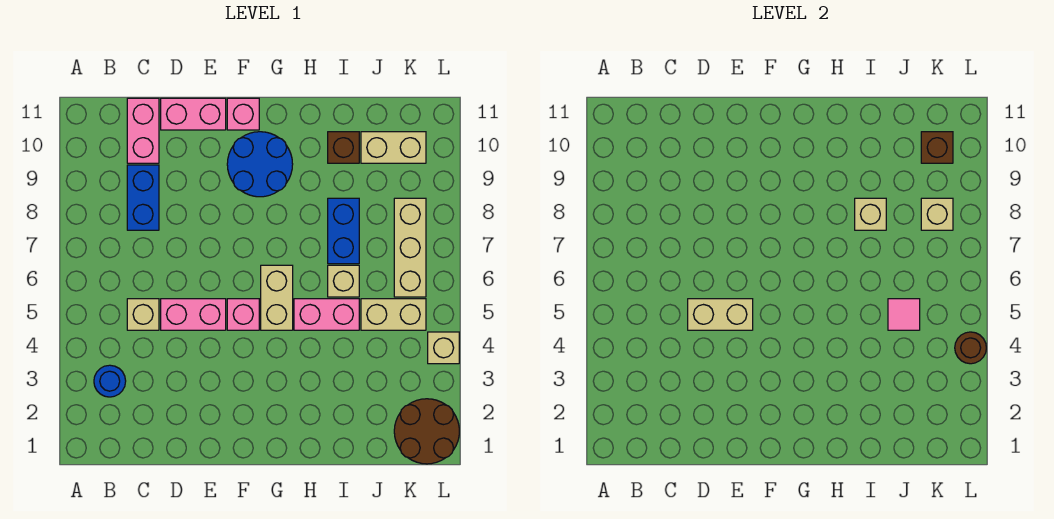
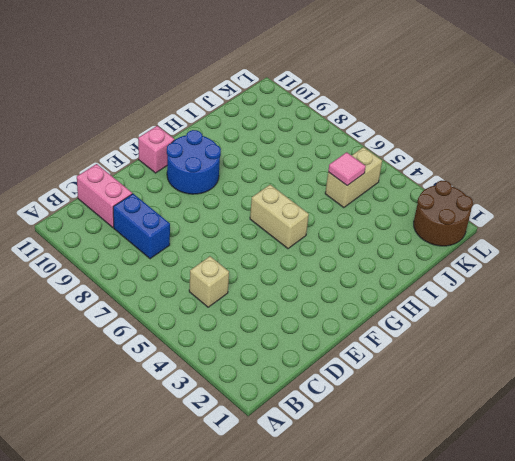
none -> blue round brick B3 level 1
none -> pink brick D5:E5 level 1
none -> pink brick D11:E11 level 1

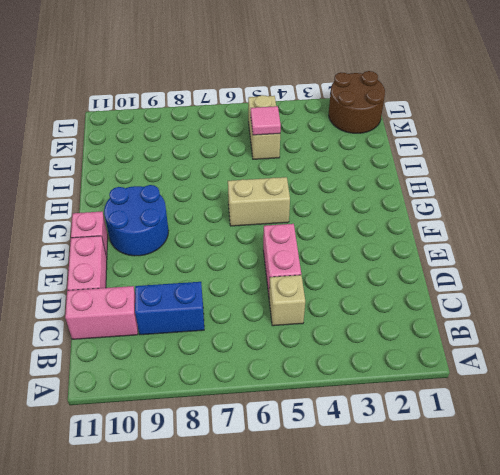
none -> blue round brick B3 level 1
none -> pink brick F5 level 1
none -> pink brick H5:I5 level 1

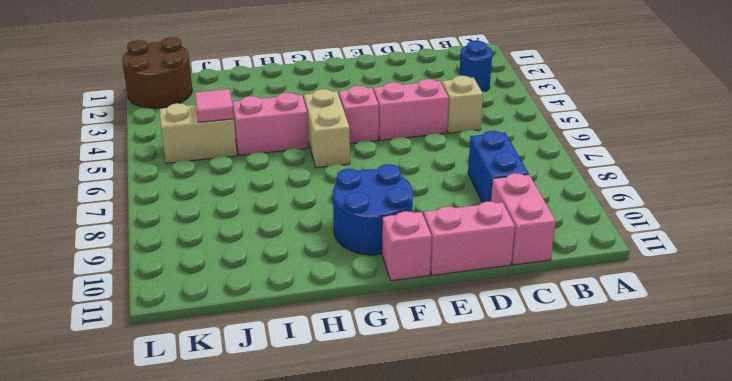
none -> tan brick I6 level 1
none -> blue brick I7:I8 level 1
none -> brown brick I10 level 1

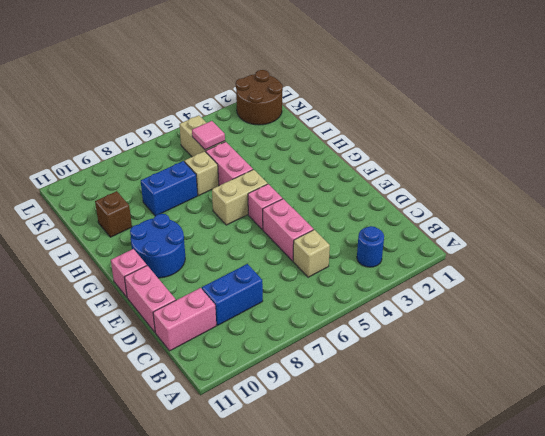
none -> tan brick J10:K10 level 1
none -> tan brick K6:K8 level 1
none -> tan brick L4 level 1

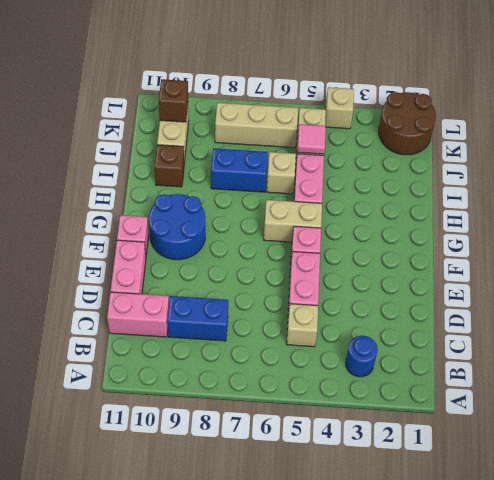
none -> tan brick D5:E5 level 2
none -> tan brick I8 level 2
none -> tan brick K8 level 2

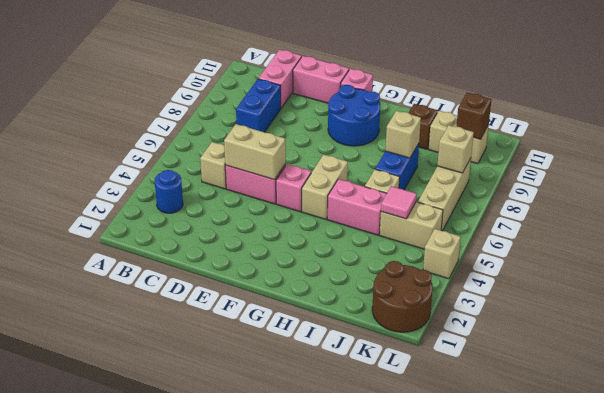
none -> brown round brick L4 level 2

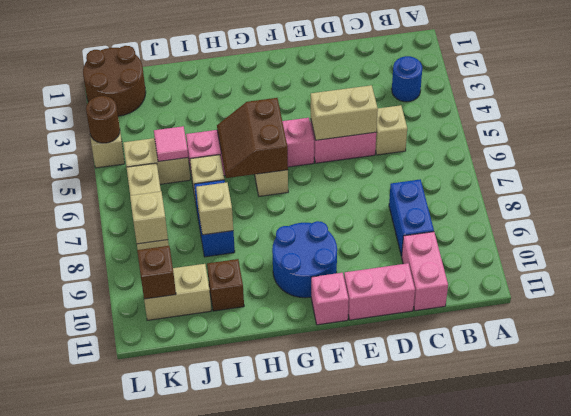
brown slope G5:H6 level 2 top G -> none

